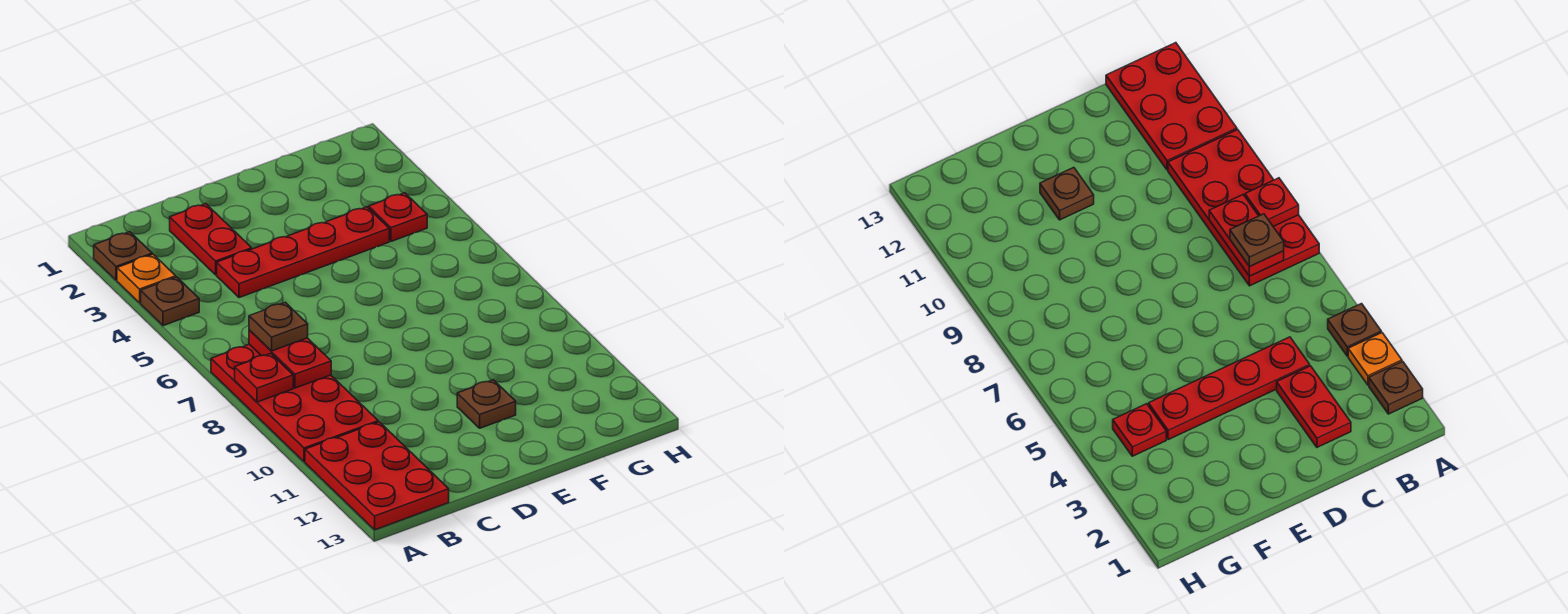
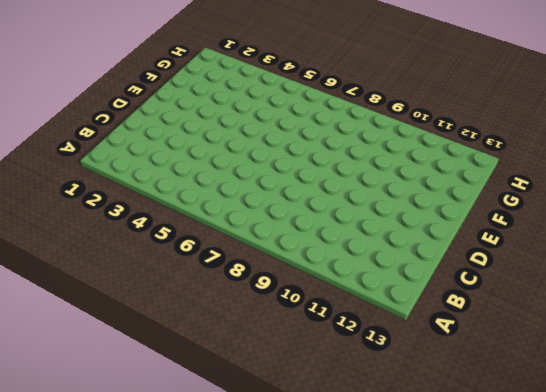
none -> brown plate A2 level 1
none -> orange plate A3 level 1
none -> brown plate A4 level 1

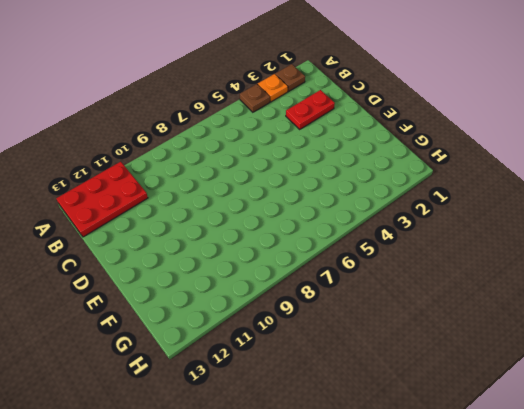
none -> red plate A7:B10 level 1
none -> red plate C4:F4 level 1
none -> brown plate E11 level 1

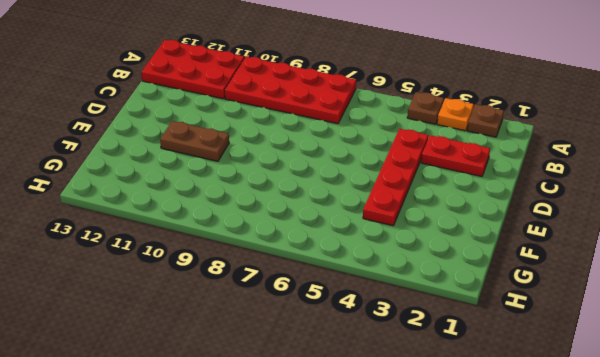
brown plate E10:E11 level 1 -> brown plate E11 level 1
none -> red plate G4 level 1
none -> red plate A8 level 2
none -> red plate B7:B8 level 2

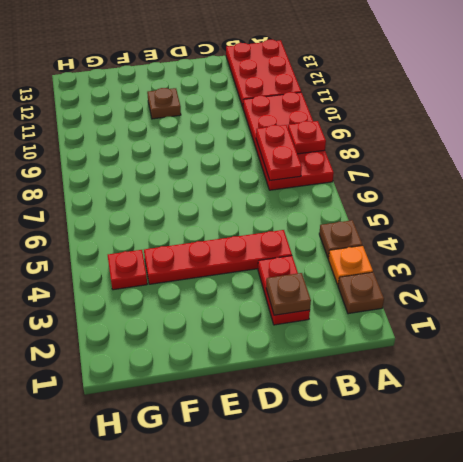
brown plate C2 level 2 -> brown plate B7 level 3

